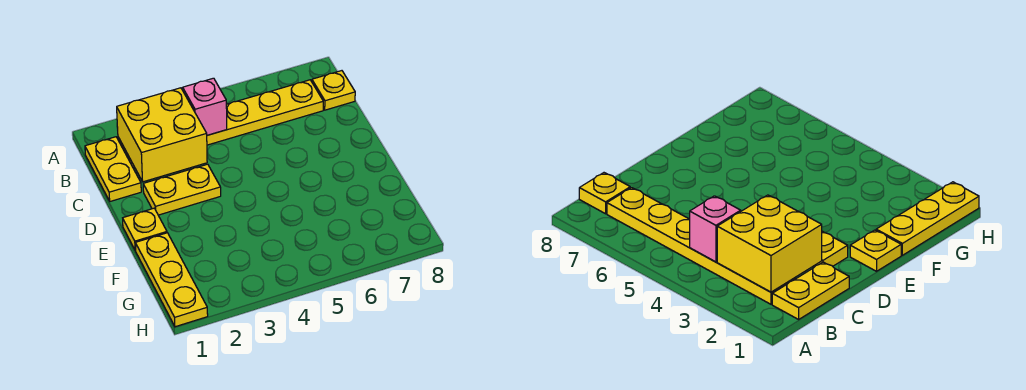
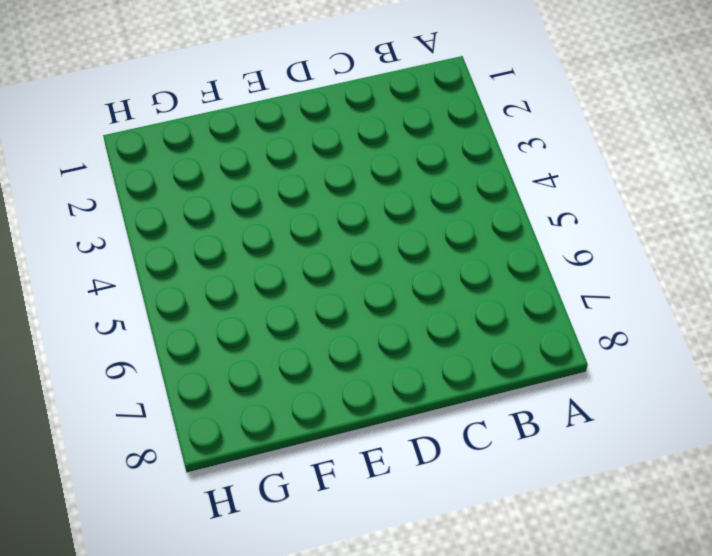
none -> yellow plate B1:C1 level 1
none -> yellow plate B2:B7 level 1

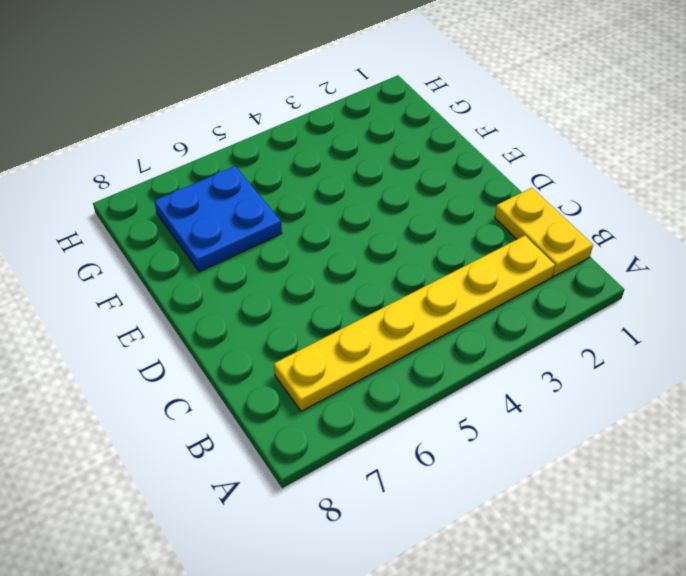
blue plate F6:G7 level 1 -> none
none -> yellow plate B8 level 1
none -> yellow plate D2:D3 level 1

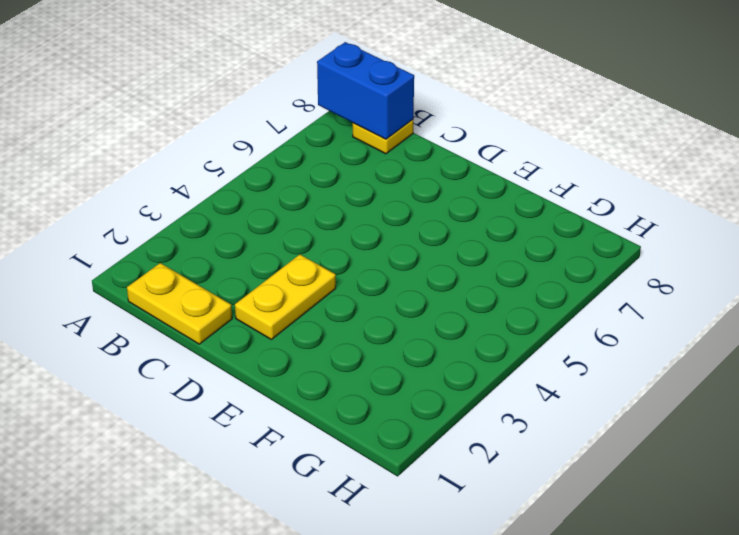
blue brick A8:B8 level 2 -> none
none -> yellow plate B2:B7 level 1
none -> yellow plate E1 level 1

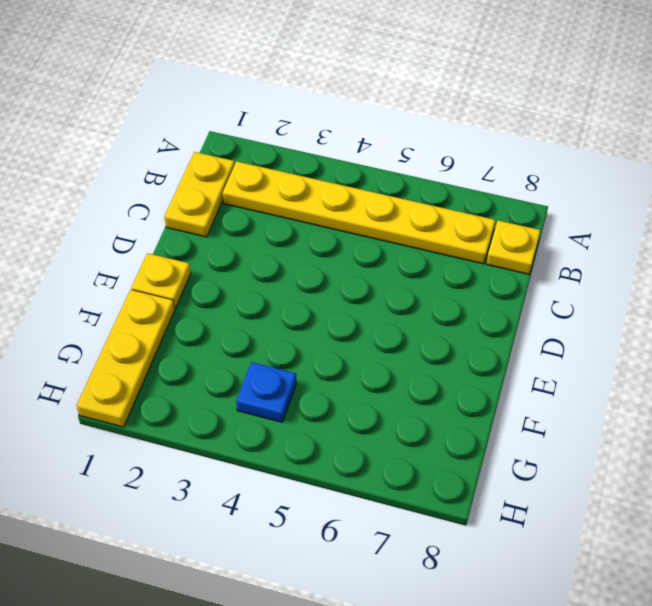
blue plate G4 level 1 -> none
none -> yellow plate D2:D3 level 1
none -> yellow brick B2:C3 level 2

